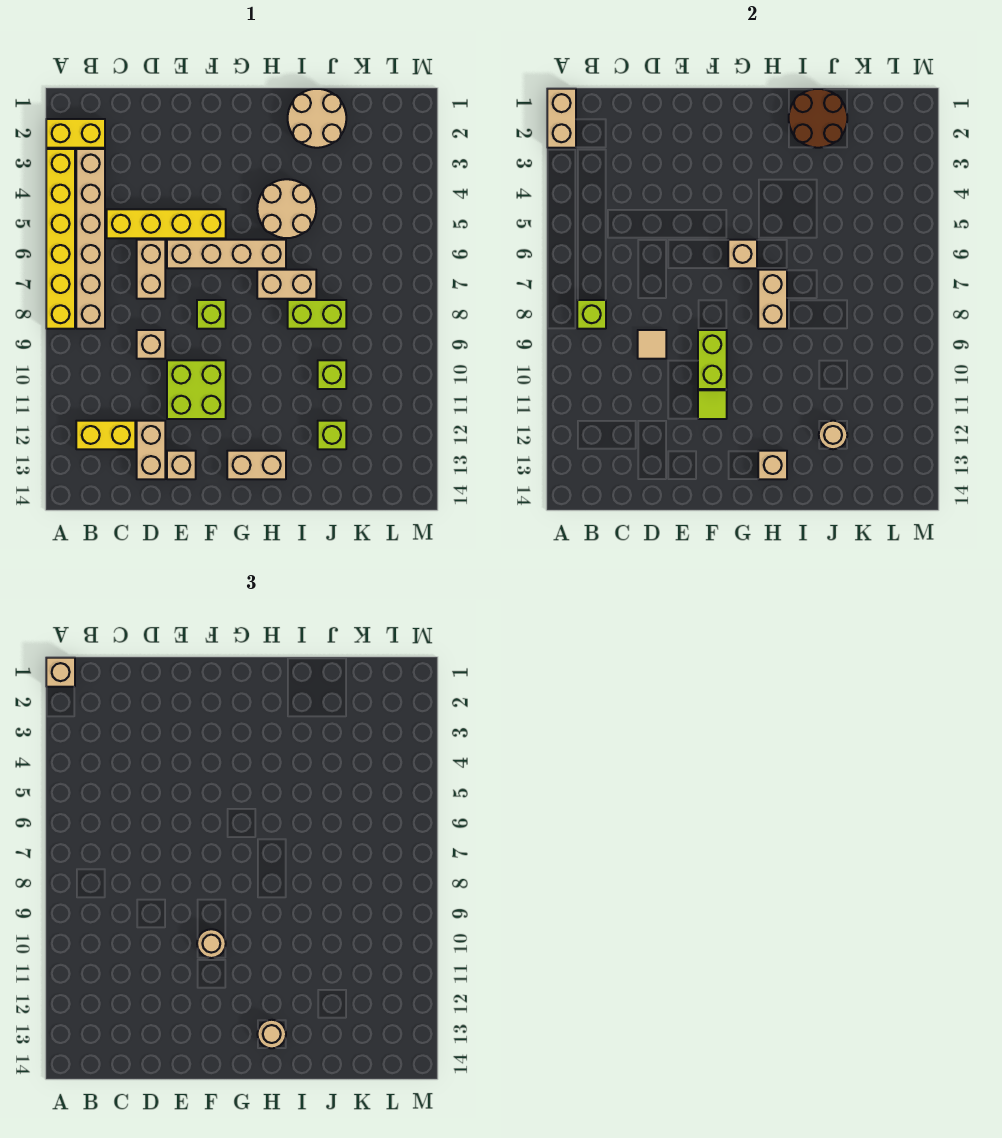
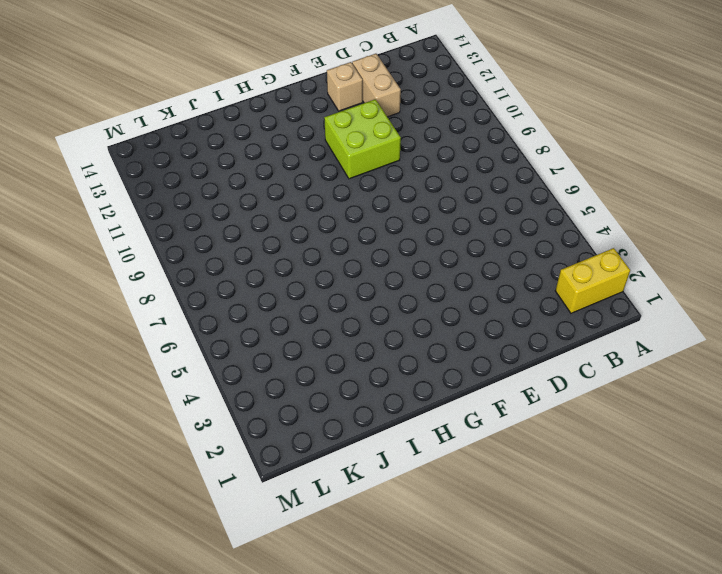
none -> yellow brick A3:A8 level 1
none -> tan brick B3:B8 level 1
none -> yellow brick B12:C12 level 1
none -> yellow brick C5:F5 level 1

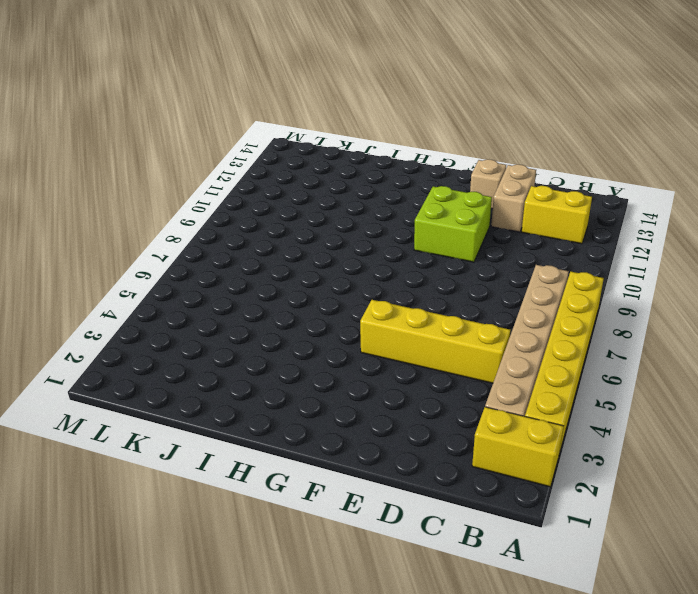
none -> tan brick D6:D7 level 1
none -> tan brick D9 level 1
none -> tan brick E6:H6 level 1
none -> lime brick F8 level 1

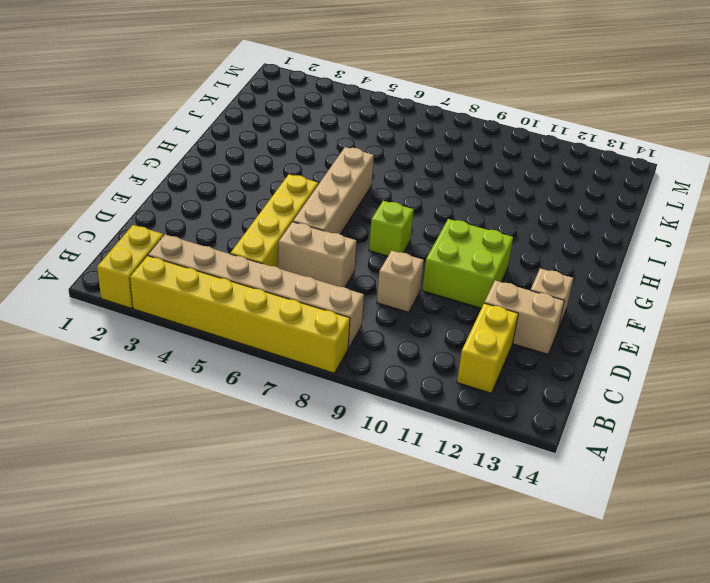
none -> tan brick G13:H13 level 1
none -> tan round brick H4:I5 level 1
none -> tan brick H7:I7 level 1
none -> tan round brick I1:J2 level 1

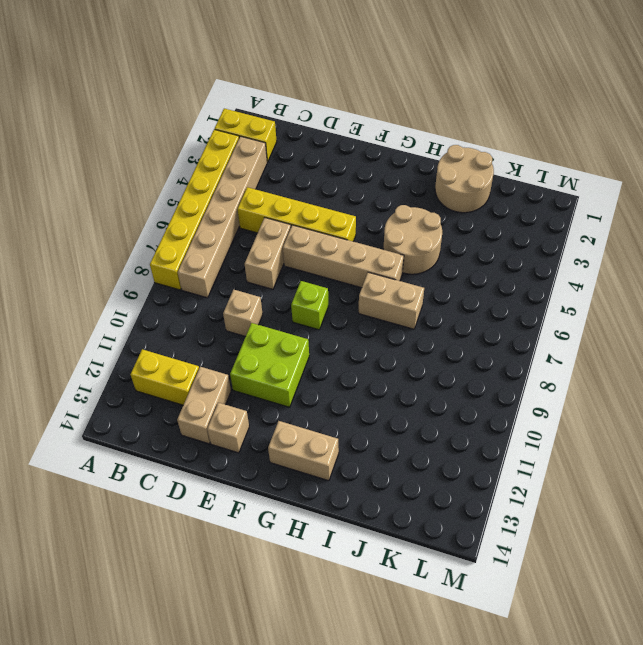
none -> lime brick I8:J8 level 1
none -> lime brick J10 level 1
none -> lime brick J12 level 1
none -> tan brick A1:A2 level 2

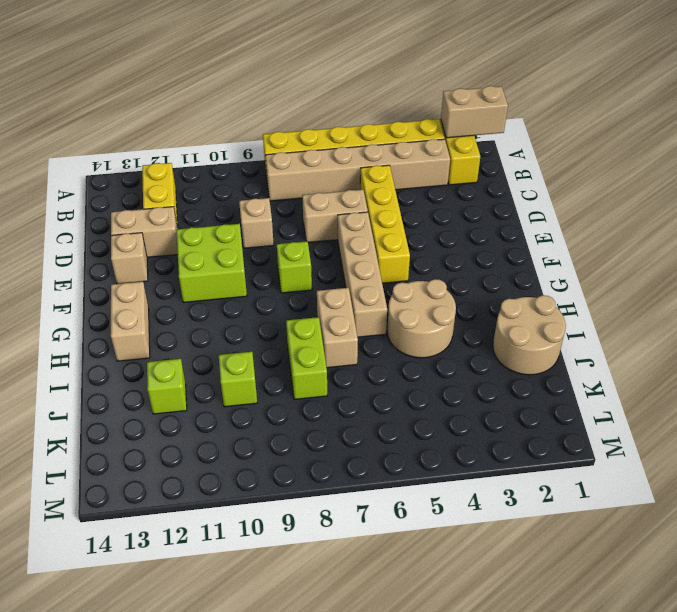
none -> lime brick B8 level 2
none -> tan tile D9 level 2
none -> lime brick F9:F10 level 2
none -> lime tile F11 level 2

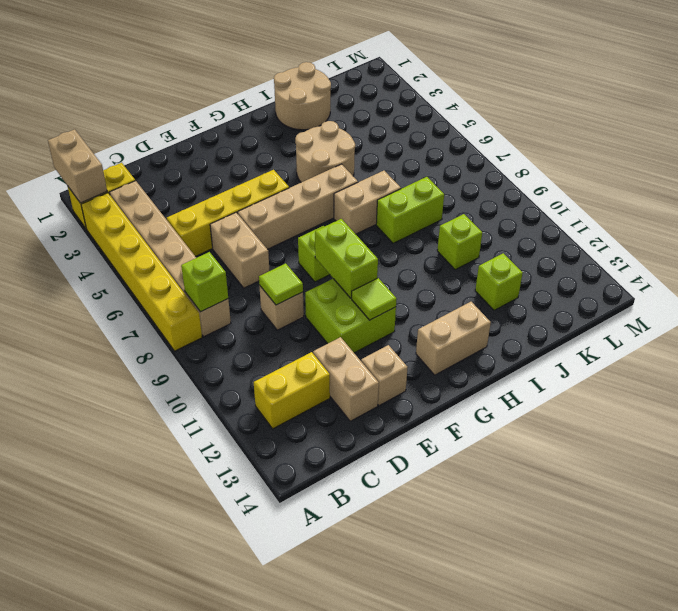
lime tile D9 level 2 -> tan tile D9 level 2
none -> tan brick G6 level 2
none -> tan brick H7:H8 level 2
none -> tan brick H13 level 2
none -> brown round brick I1:J2 level 2

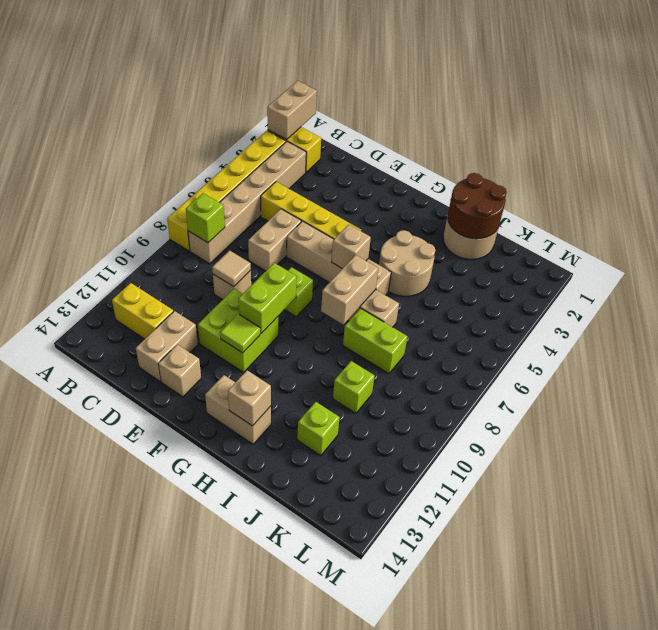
none -> tan round brick J12 level 2
none -> tan brick A1 level 3
none -> tan round brick F10 level 3
none -> tan round brick H13 level 3

